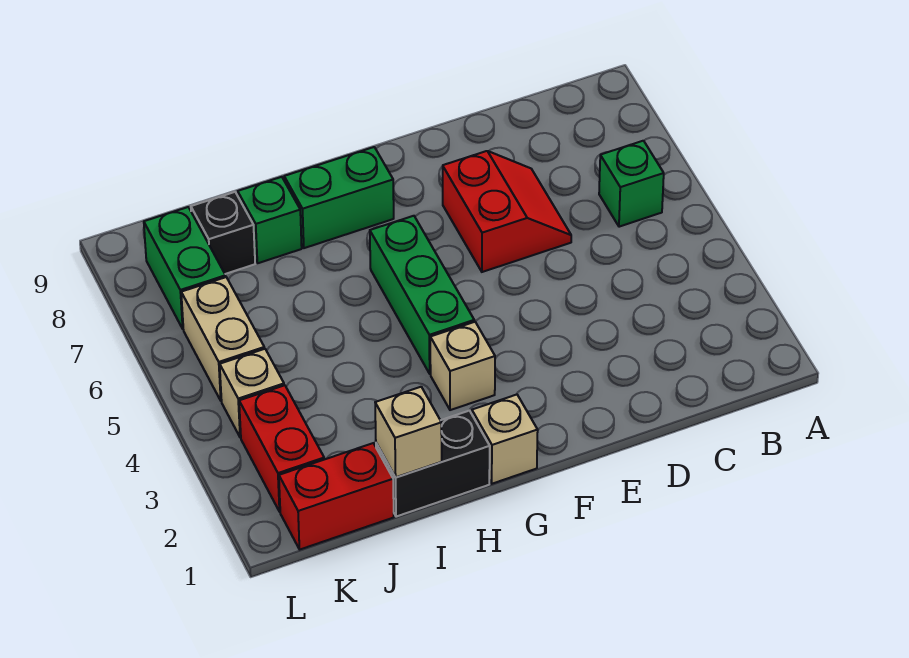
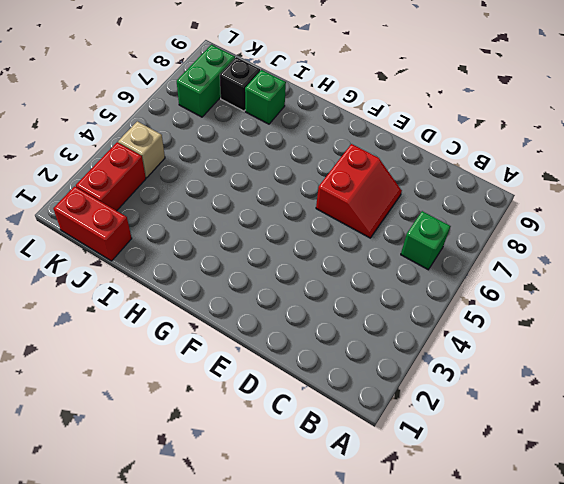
none -> tan brick G1 level 1
none -> tan brick G3 level 1
none -> green brick G4:G6 level 1

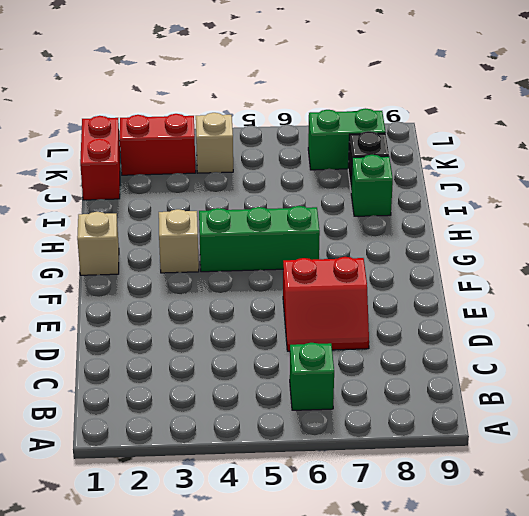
none -> green brick G8:H8 level 1
none -> black brick H1:I1 level 1
none -> tan brick K5:K6 level 1

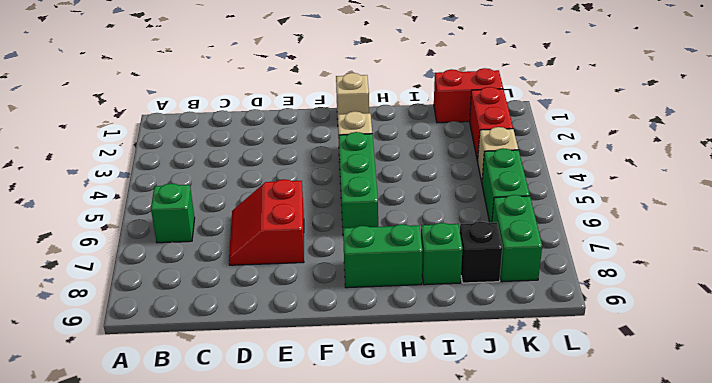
green brick K5:K6 level 1 -> tan brick K5:K6 level 1
none -> black brick H1:I1 level 1
none -> tan brick I1 level 2

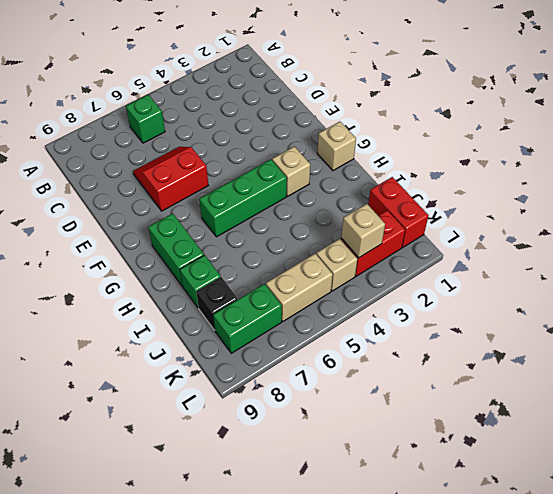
tan brick K3 level 2 -> tan brick I1 level 2
none -> black brick H1:I1 level 1

